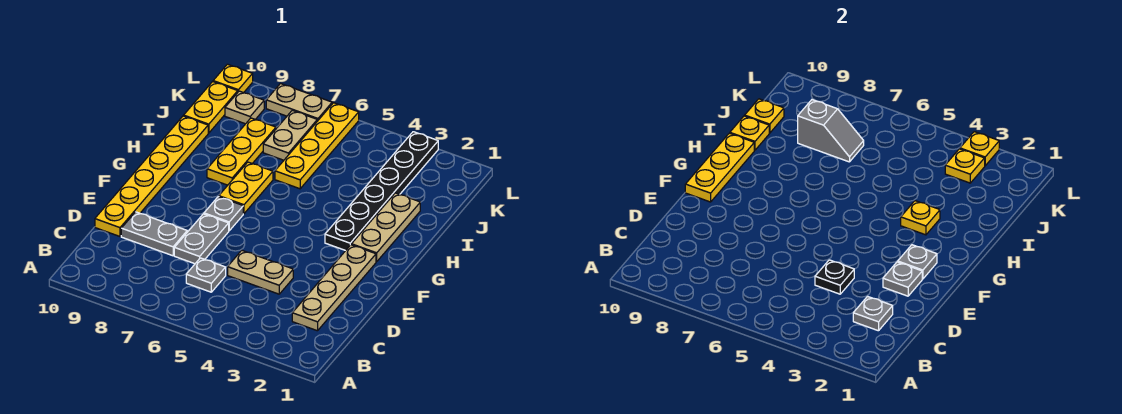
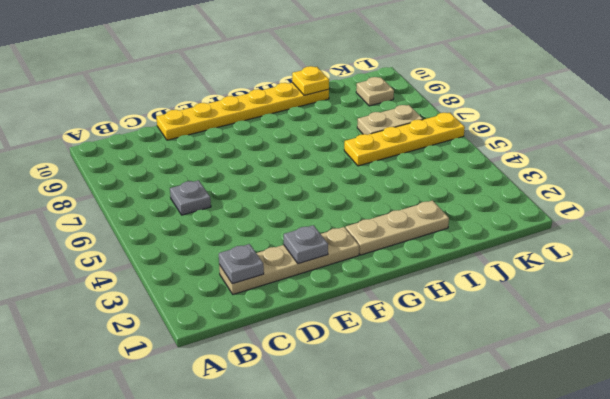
none -> tan plate D4:D5 level 1
none -> grey plate D7:E7 level 1
none -> grey plate D8:D9 level 1

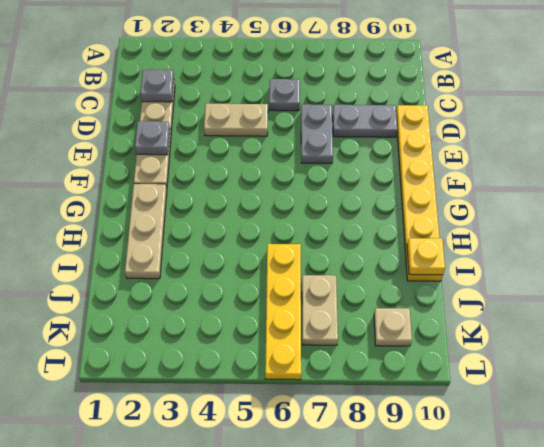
none -> grey plate F7 level 1
none -> black plate G3:L3 level 1
none -> yellow plate G7:H7 level 1

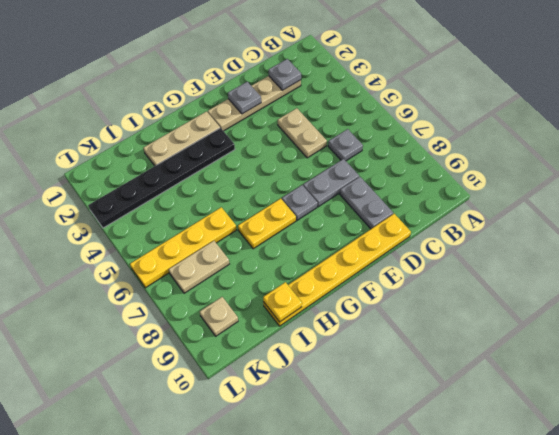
none -> yellow plate H8:J8 level 1
none -> yellow plate J10:K10 level 1
none -> tan plate L7:L8 level 1

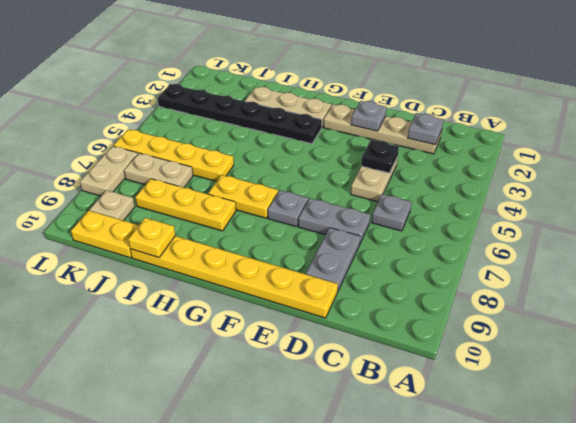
none -> yellow plate L10 level 1
none -> grey plate F2 level 2
none -> yellow plate F10:H10 level 2

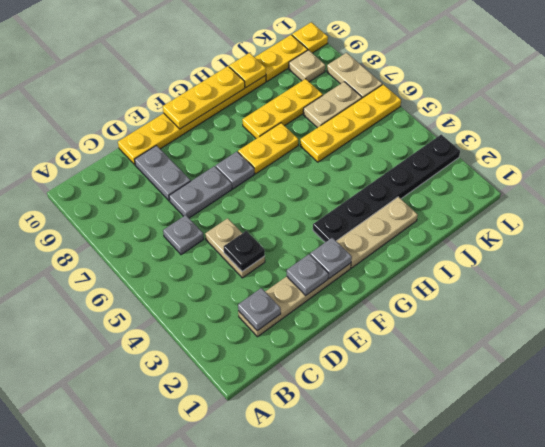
none -> yellow plate H3 level 2
none -> grey slope J7:J8 level 2 top 8
none -> yellow plate J10 level 2

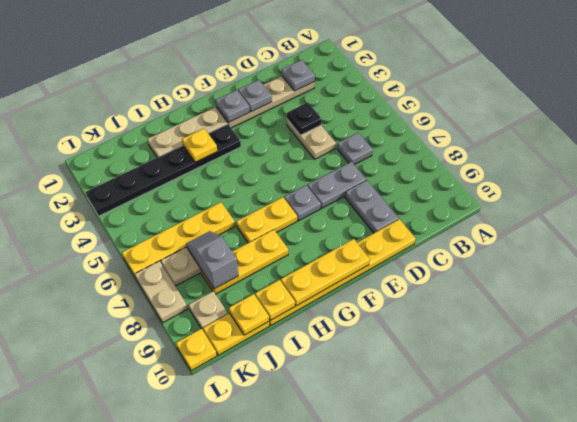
none -> yellow plate K3 level 2
none -> yellow plate L3 level 2

